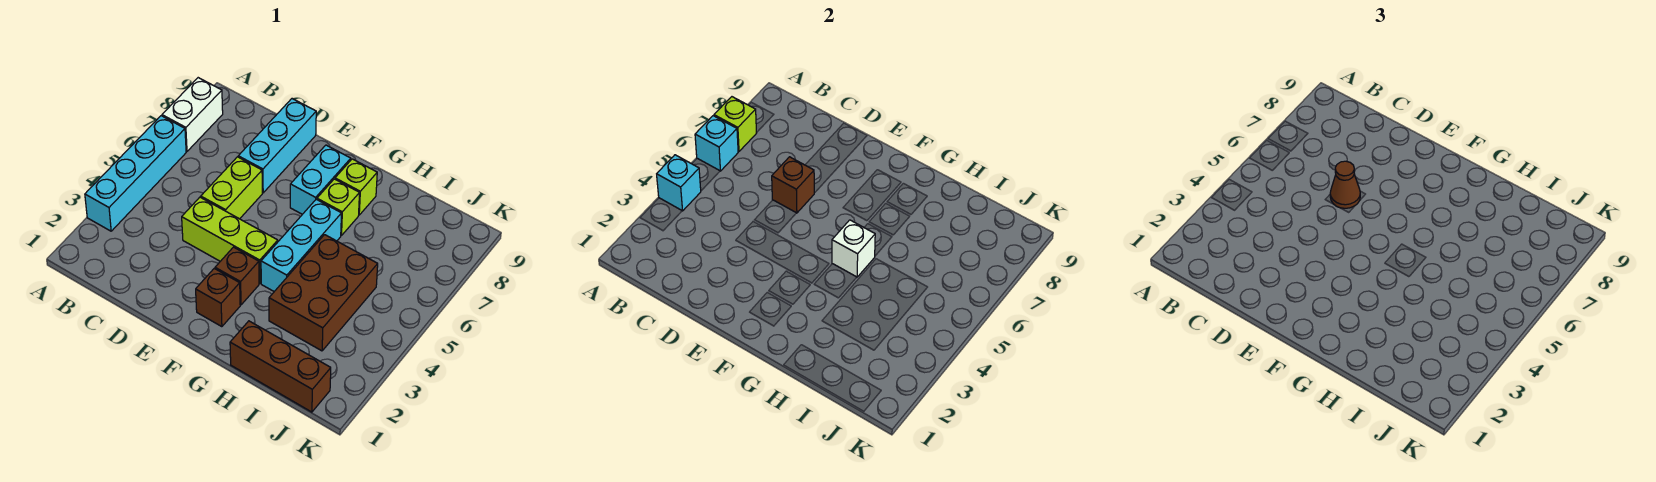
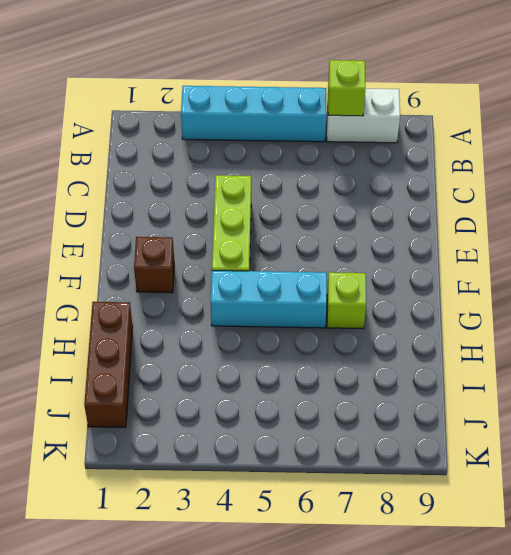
none -> lime brick D5:D6 level 1
none -> cyan brick D7:D9 level 1
none -> brown brick F3 level 1

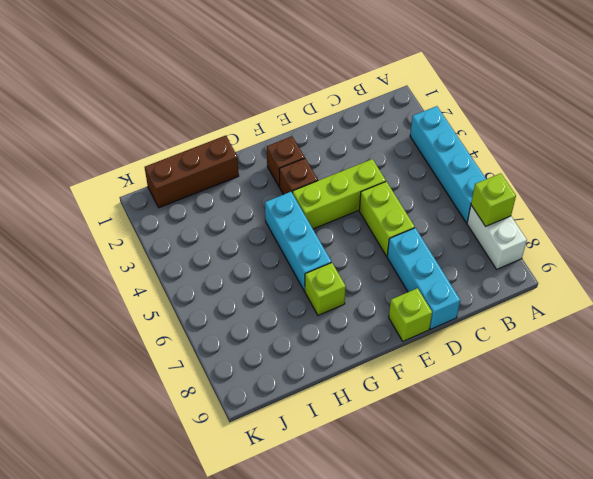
lime brick E9 level 1 -> lime brick G8 level 1
none -> cyan brick F7:F8 level 1
none -> brown brick H3:I5 level 1
none -> cyan brick A4 level 2

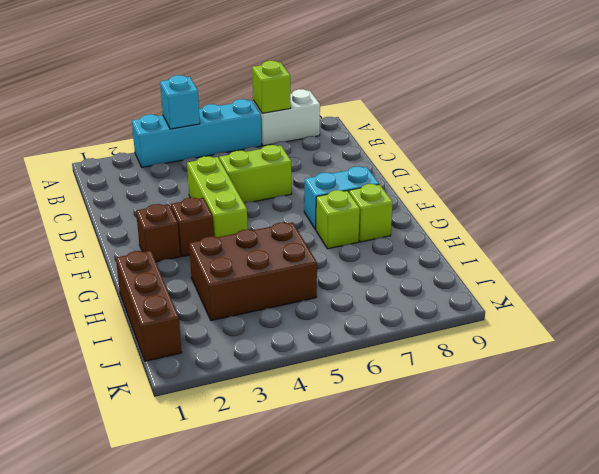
none -> cyan brick D7:D9 level 1
none -> cyan brick G4:G6 level 1
none -> cyan brick A6 level 2

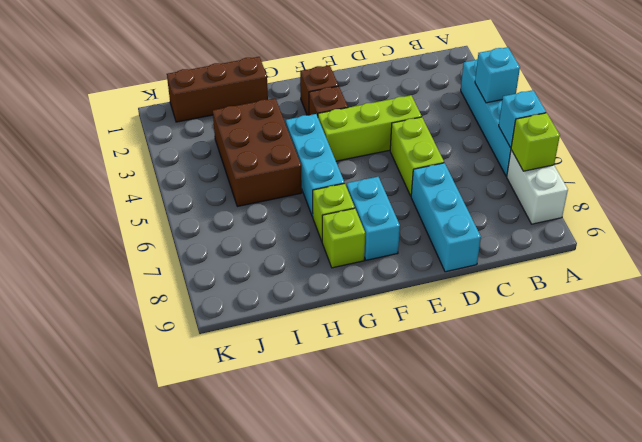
none -> brown brick D6 level 2
none -> white brick G5 level 2
none -> brown cone D6 level 3

